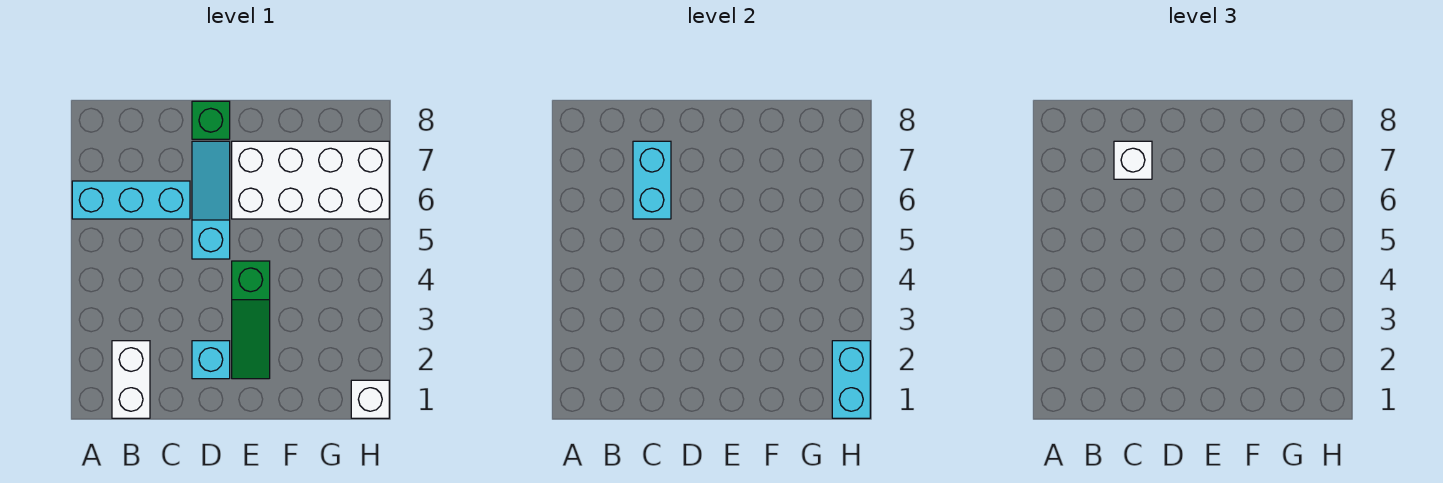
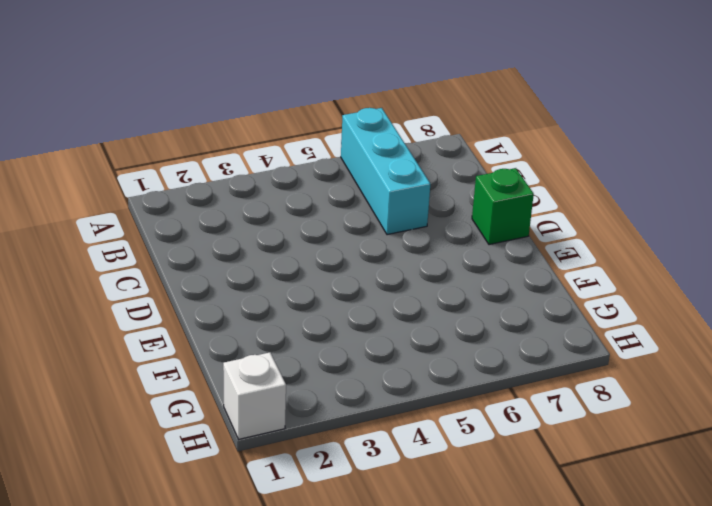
none -> white brick B1:B2 level 1
none -> cyan brick D2 level 1

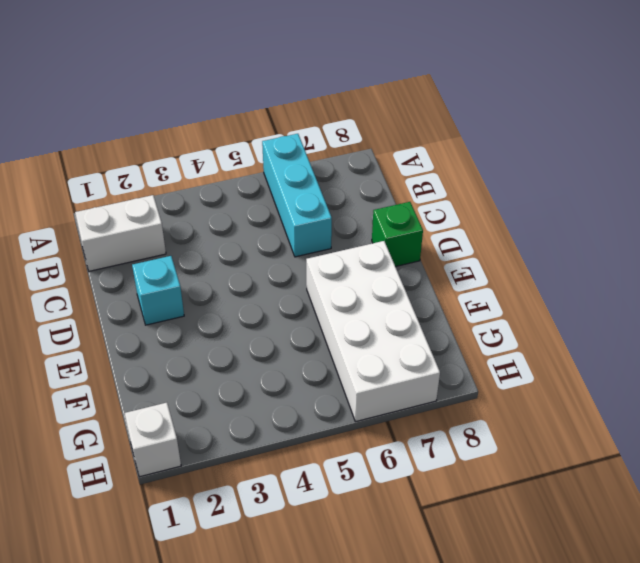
none -> cyan slope D5:D7 level 1 top 5
none -> green slope E2:E4 level 1 top 4

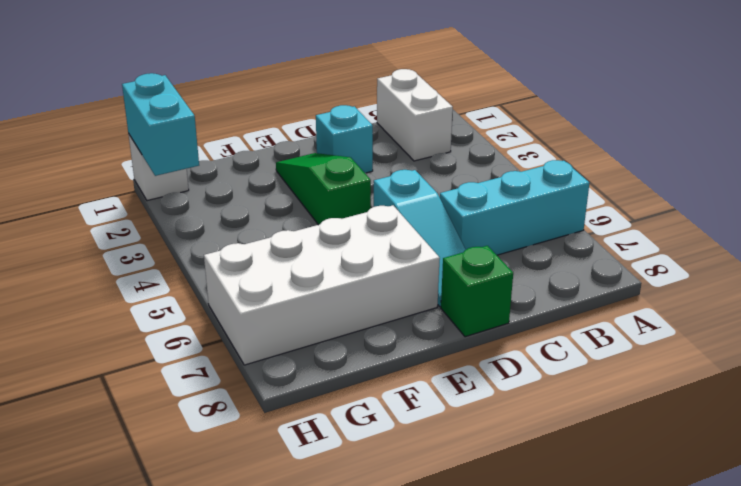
none -> cyan brick C6:C7 level 2
none -> white brick C7 level 3

